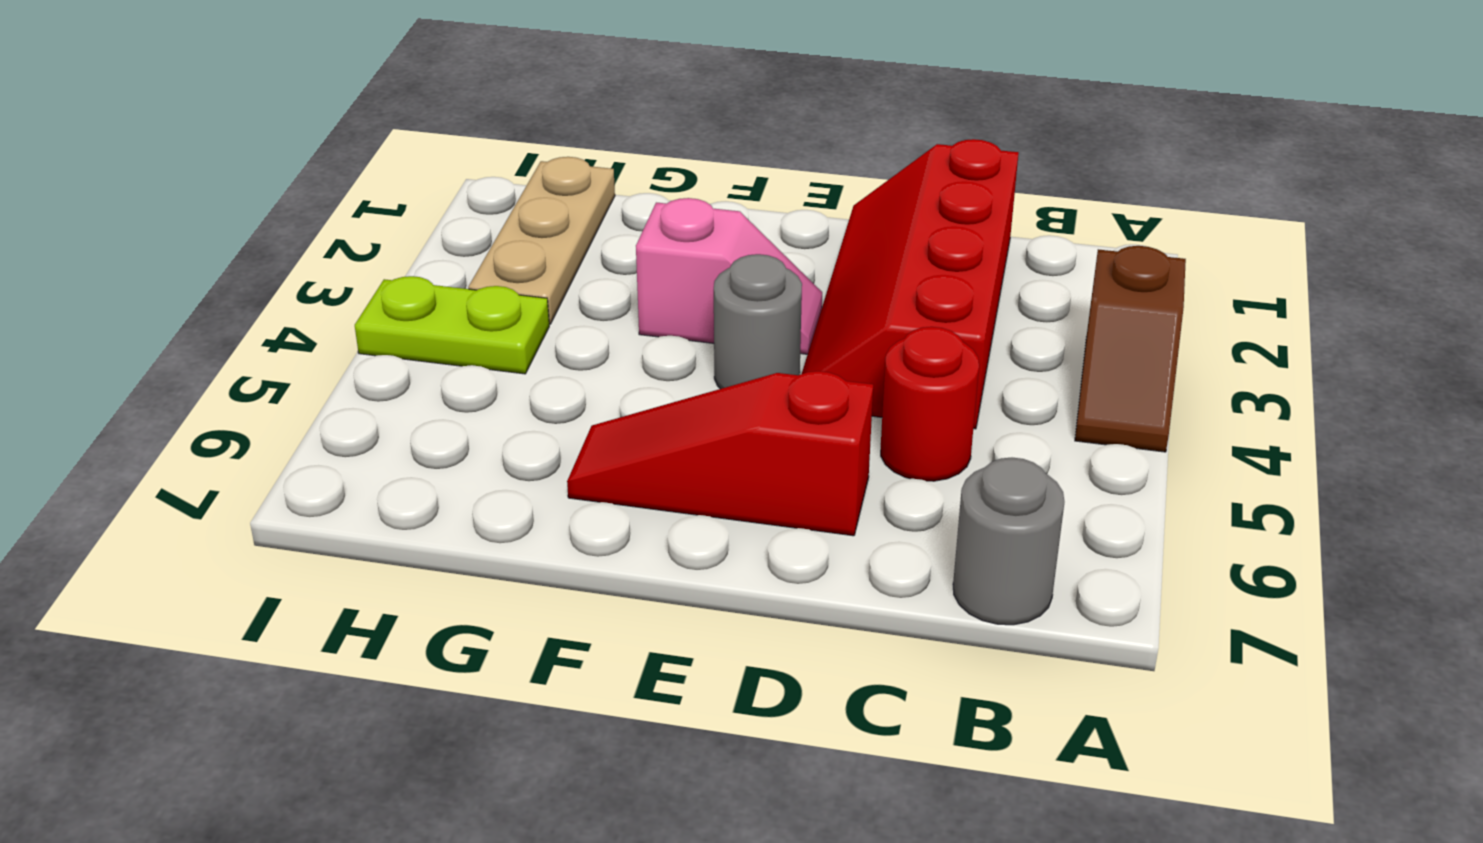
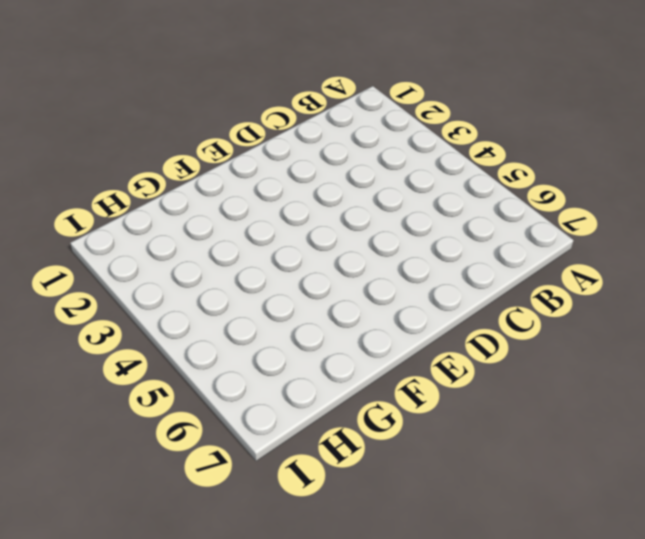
none -> brown slope A3:A4 level 1 top 3
none -> grey round brick B7 level 1

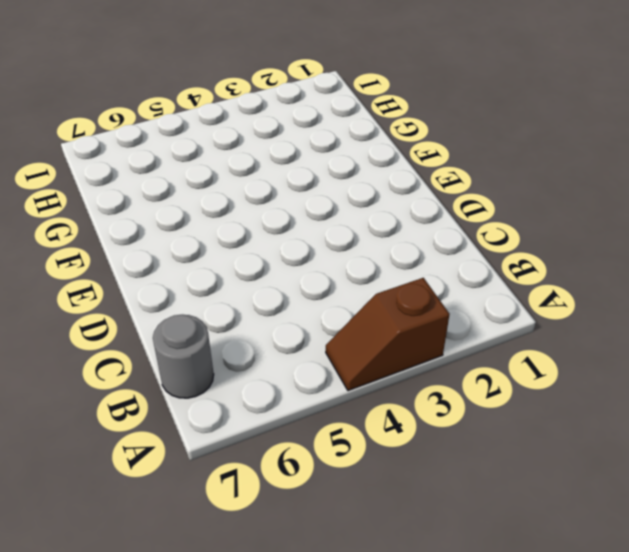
none -> red slope C1:D4 level 1 top C
none -> red round brick C5 level 1

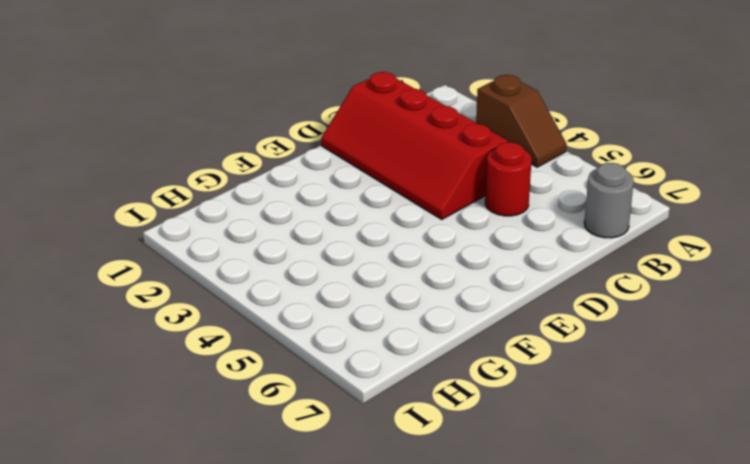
none -> red slope D6:F6 level 1 top D
none -> pink slope E3:F3 level 1 top F

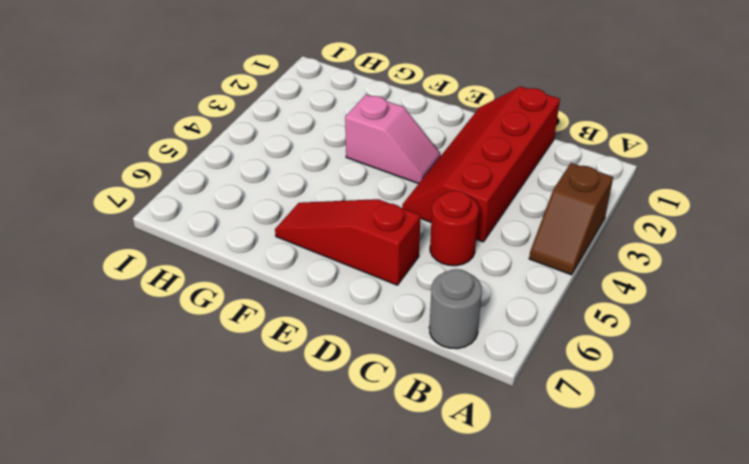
none -> grey round brick E4 level 1
none -> tan plate H1:H3 level 1

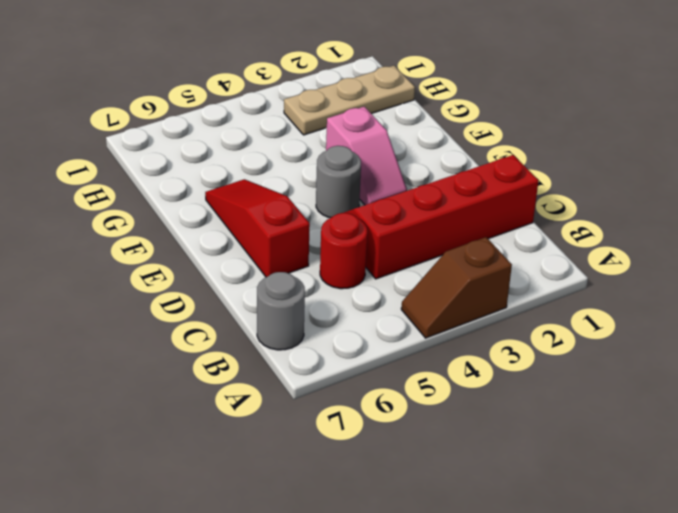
none -> lime plate H4:I4 level 1

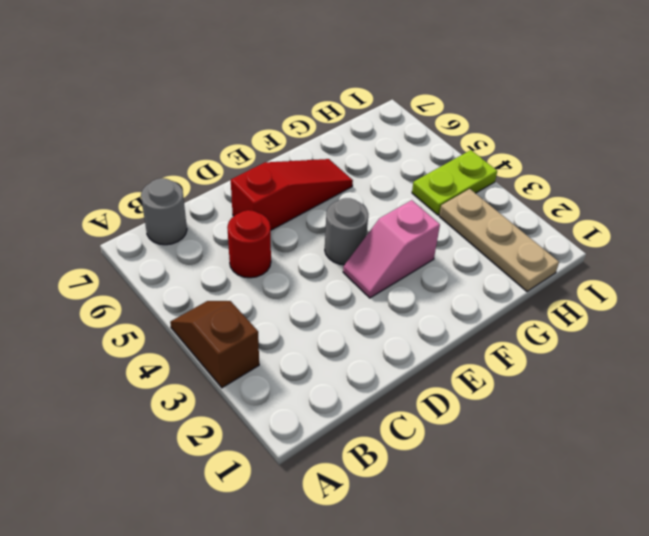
none -> red slope C1:D4 level 1 top C

